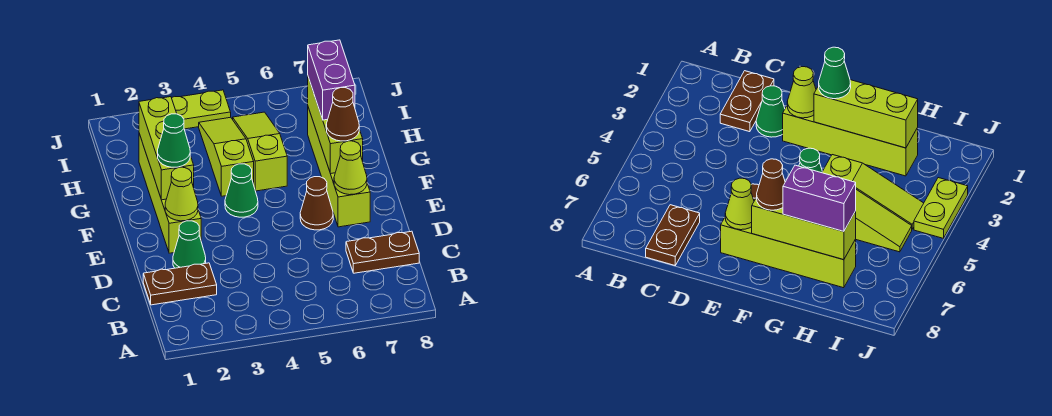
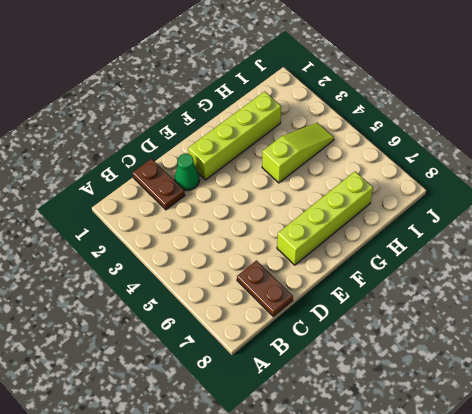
none -> brown cone E6 level 1
none -> green cone F4 level 1
none -> lime slope G5:I5 level 1 top G

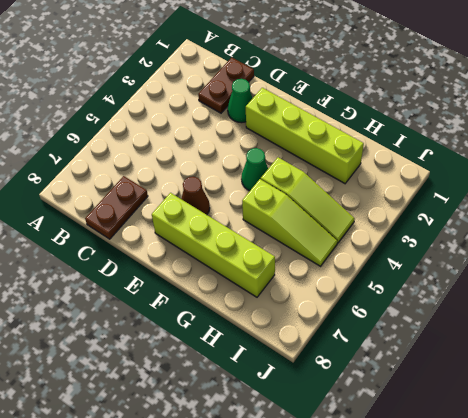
none -> lime plate J3:J4 level 1
none -> lime cone E2 level 2
none -> lime cone E7 level 2

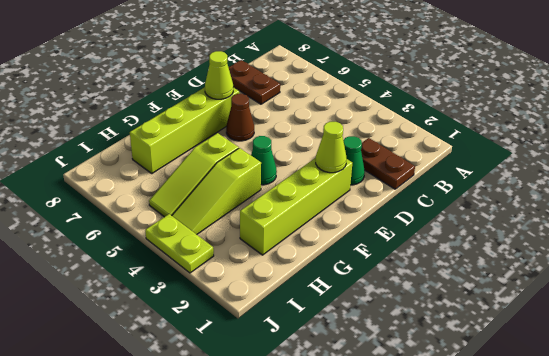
none -> lime brick F2:H2 level 2
none -> lime brick F7:H7 level 2
none -> green cone F2 level 3

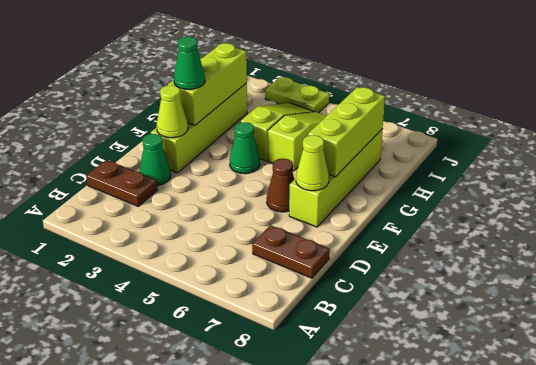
none -> brown cone F7 level 3
none -> purple brick G7:H7 level 3

